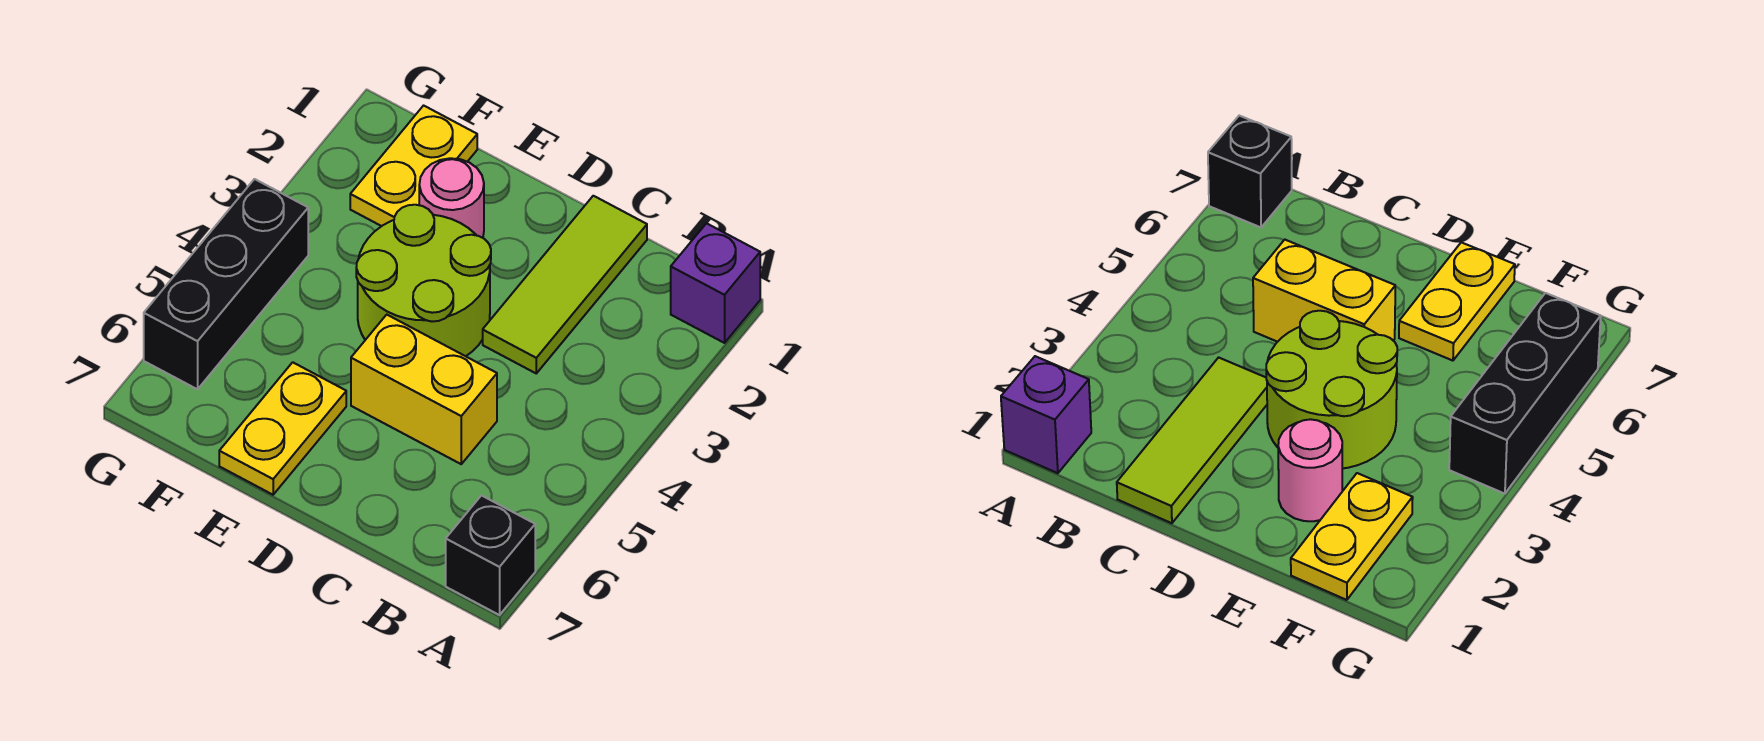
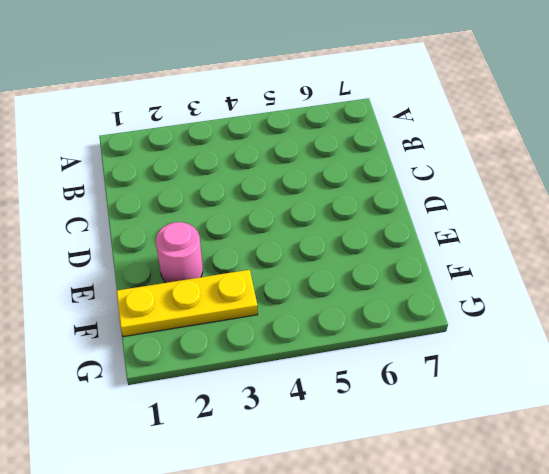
yellow plate F1:F3 level 1 -> yellow plate F1:F2 level 1
none -> purple brick A1 level 1
none -> black brick A7 level 1

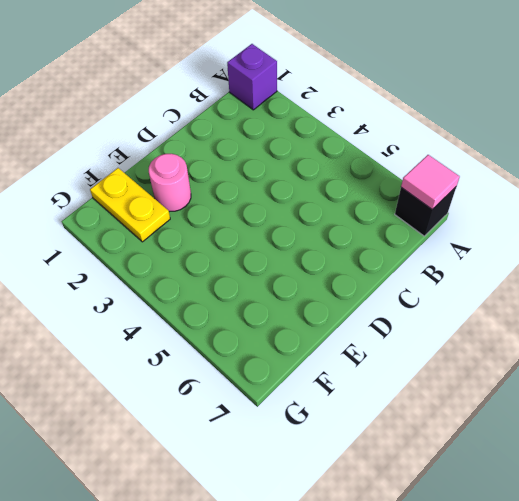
pink tile A7 level 2 -> none
none -> lime tile C1:C3 level 1
none -> yellow brick C5:D5 level 1

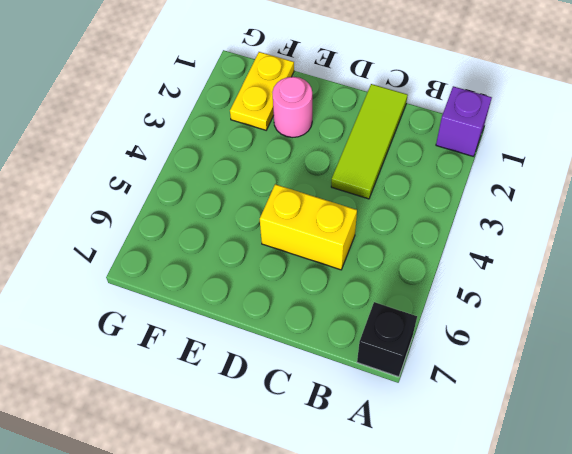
none -> lime round brick D3:E4 level 1
none -> yellow plate E6:E7 level 1

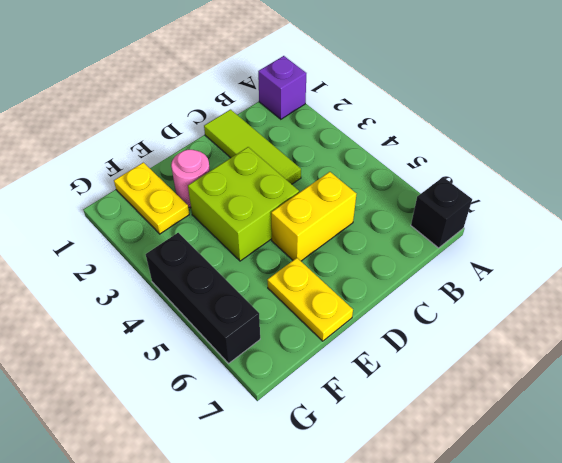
lime brick D3:E4 level 1 -> lime round brick D3:E4 level 1

